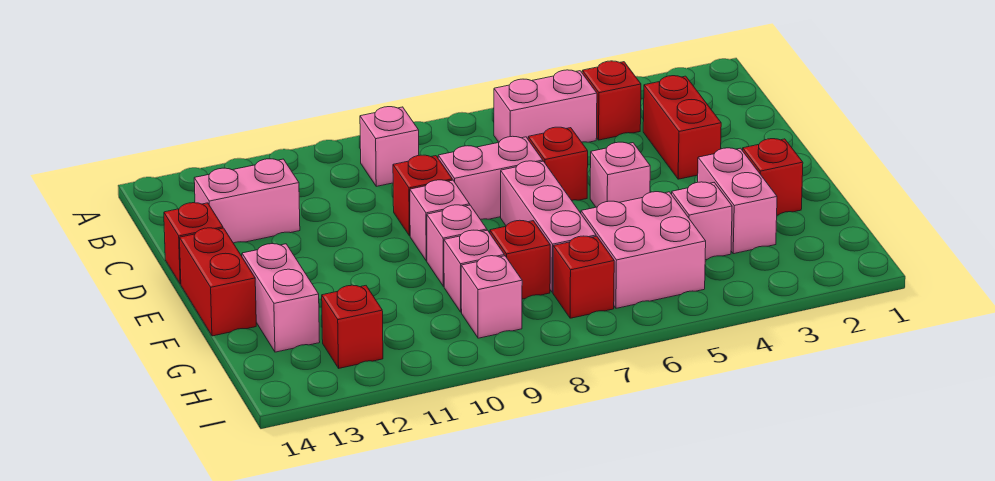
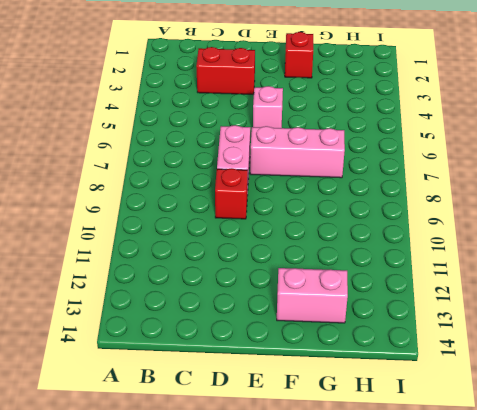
none -> red brick B4 level 1
none -> pink brick B5:B6 level 1
none -> pink brick B9 level 1

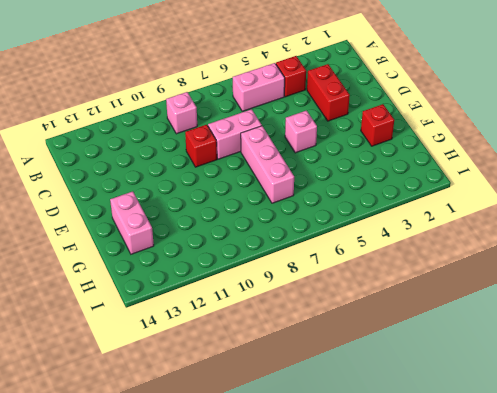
none -> pink brick C12:C13 level 1
none -> red brick D6 level 1
none -> red brick D14 level 1

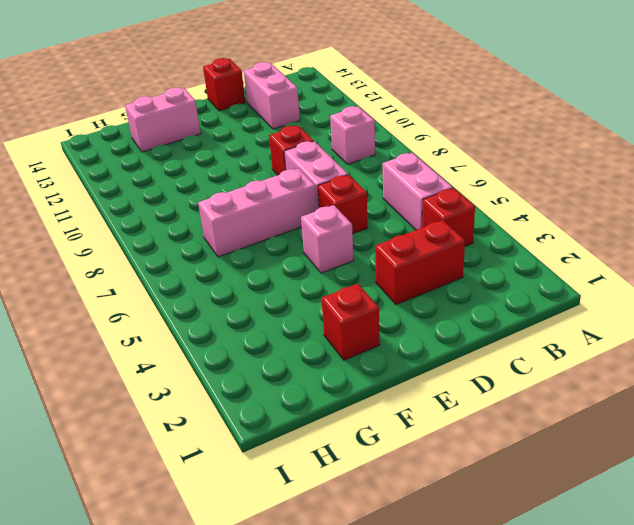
none -> pink brick E9 level 1
none -> red brick E14:F14 level 1
none -> pink brick F3:G3 level 1

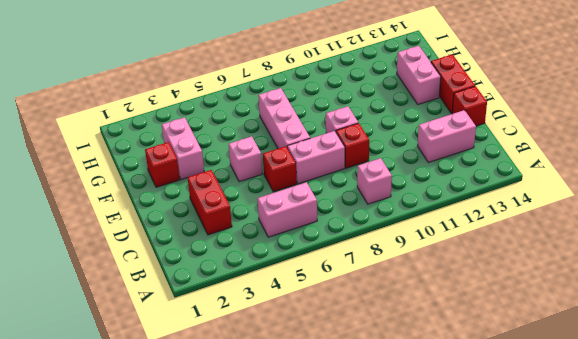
none -> red brick B4 level 1
none -> pink brick F9 level 1
none -> pink brick G4 level 1

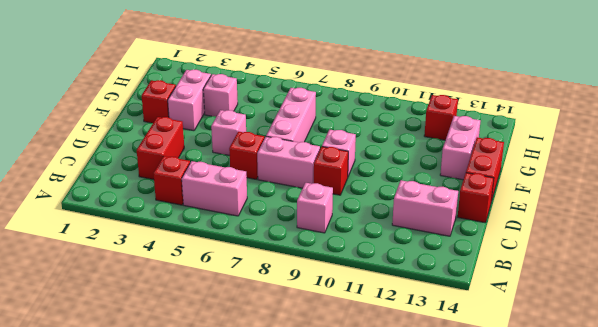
none -> pink brick F9 level 1
none -> pink brick G5:H6 level 1
none -> red brick G8 level 1

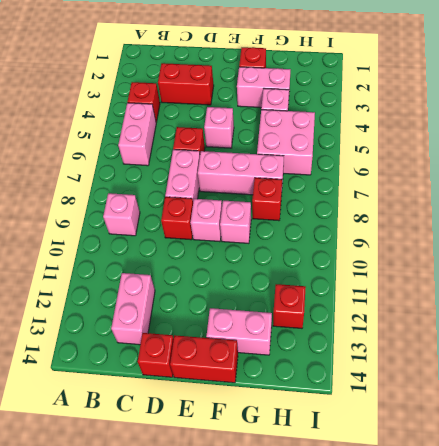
none -> pink brick G9 level 1
none -> red brick H7 level 1
none -> pink brick H9 level 1

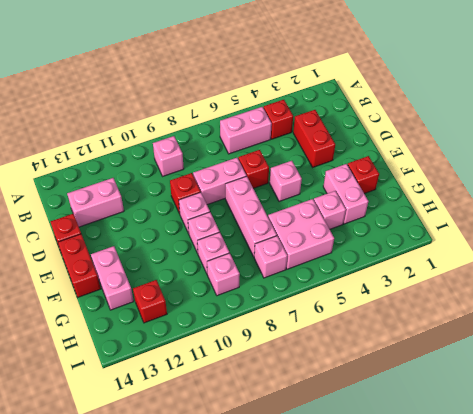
pink brick H7 level 1 -> red brick H7 level 1
none -> red brick G8 level 1

